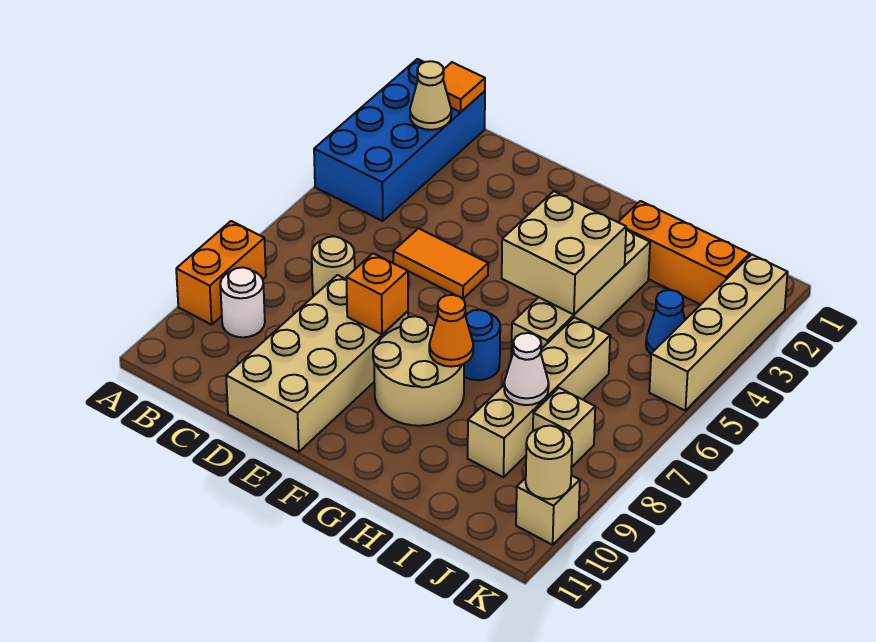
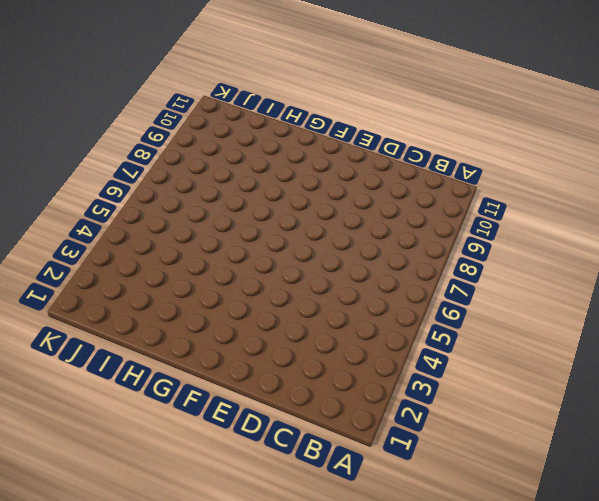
none -> blue brick A1:B4 level 1
none -> orange brick A8:A9 level 1
none -> white round brick B9 level 1

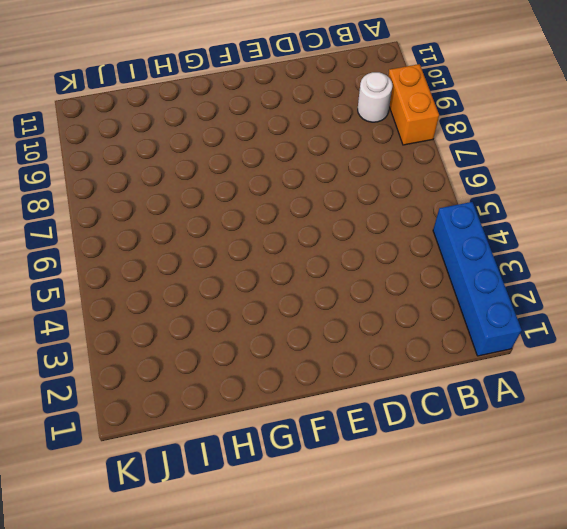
blue brick A1:A4 level 1 -> blue brick A1:B4 level 1
none -> tan round brick C7 level 1
none -> orange tile D5:E5 level 1
none -> tan brick D8:E11 level 1

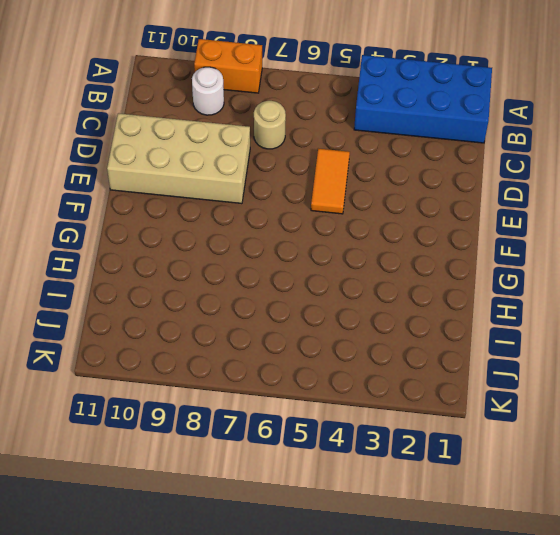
none -> tan round brick F8:G9 level 1
none -> blue round brick G7 level 1
none -> orange brick H2:J2 level 1

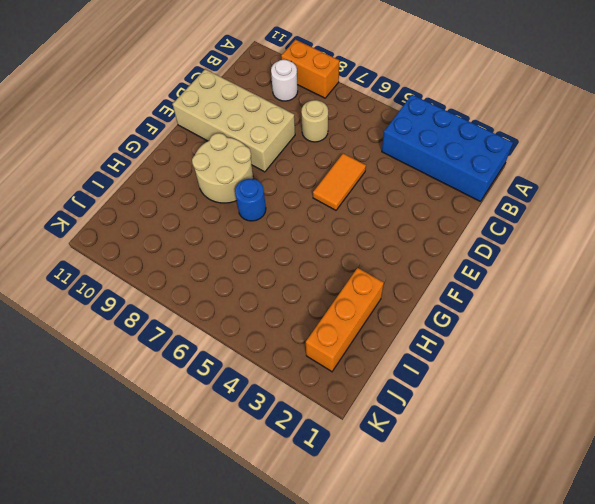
none -> tan brick H3:H6 level 1
none -> tan brick I6:I9 level 1
none -> blue cone J4 level 1

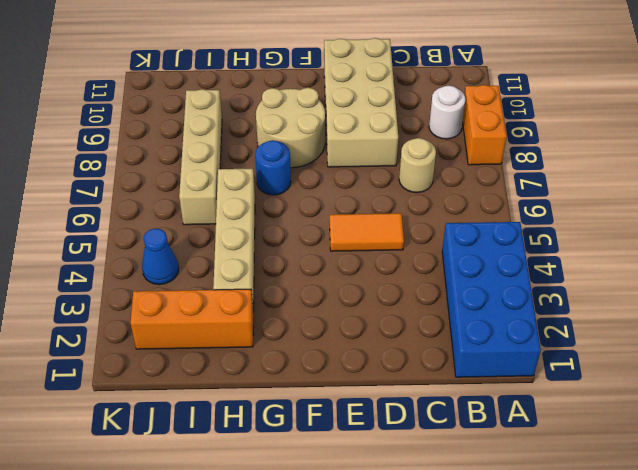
none -> tan brick J8 level 1
none -> tan brick K2:K5 level 1
none -> tan brick K10 level 1

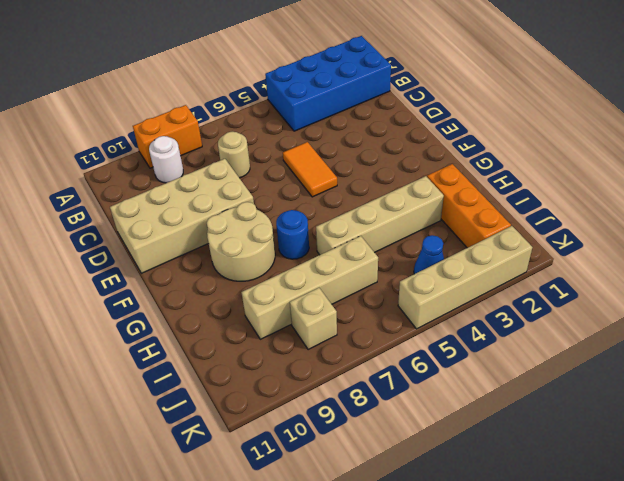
none -> tan brick K10 level 1
none -> orange tile B1 level 2
none -> tan cone B2 level 2

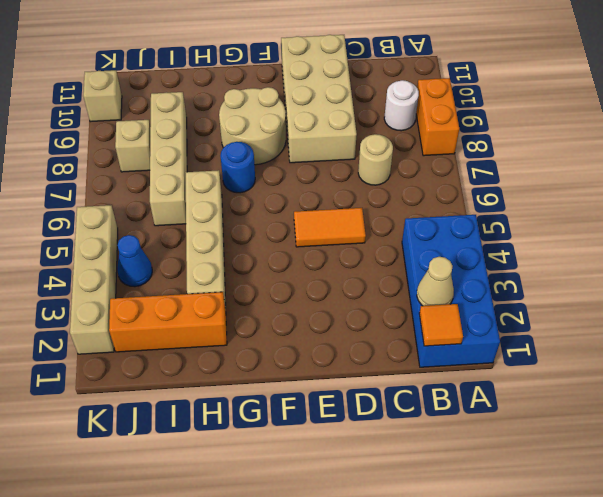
none -> orange brick E8 level 2
none -> tan brick G4:H5 level 2
none -> orange cone G8 level 2

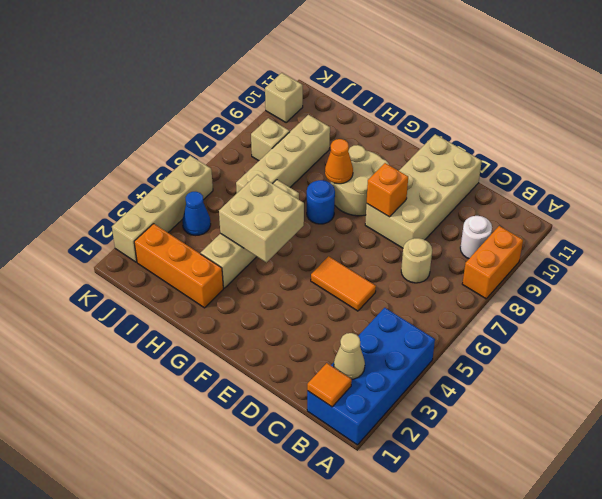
none -> white cone I8 level 2
none -> tan round brick K10 level 2

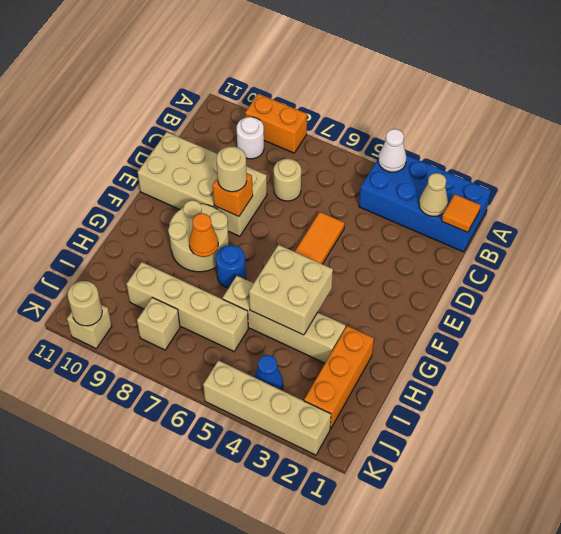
white cone A4 level 2 -> white cone I8 level 2
tan round brick E8 level 3 -> none

